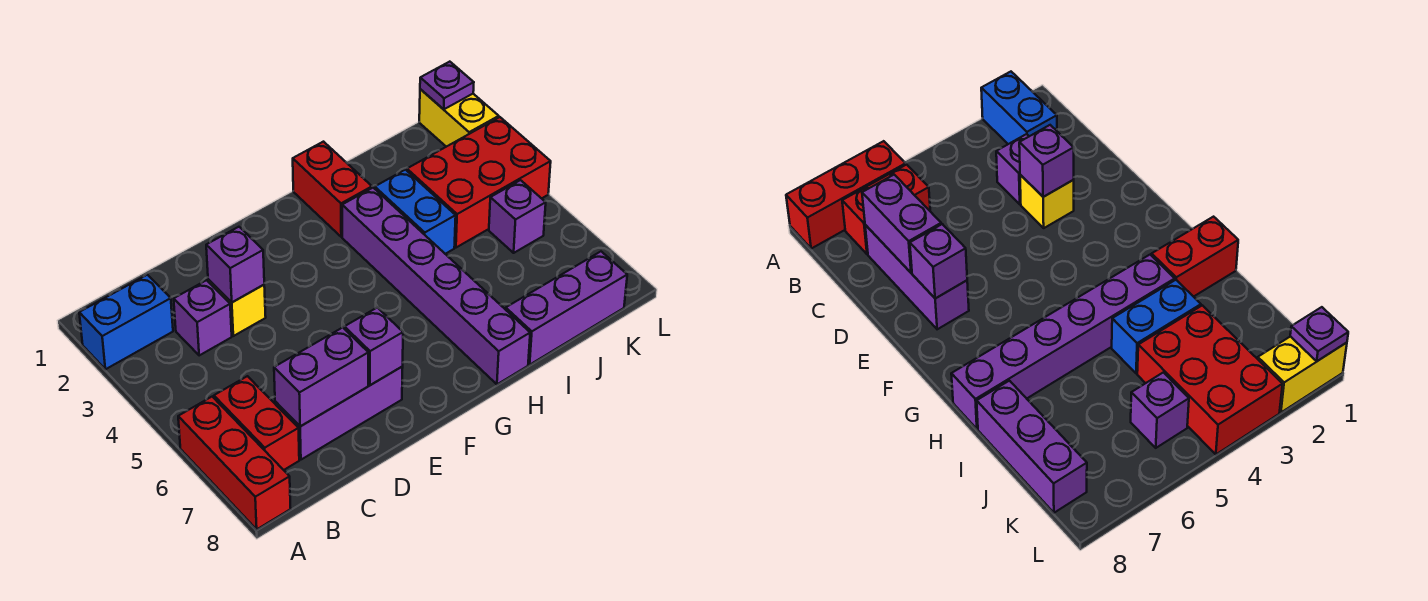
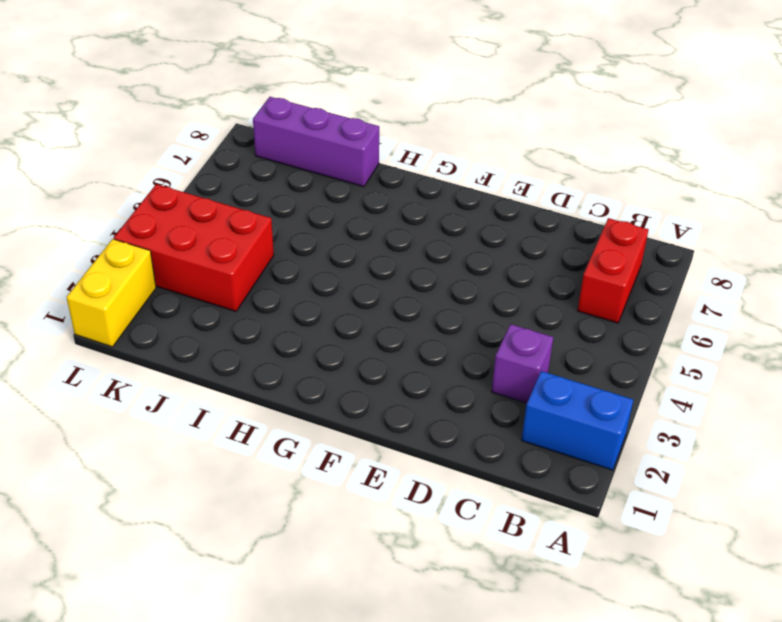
none -> red brick A6:A8 level 1
none -> purple brick C7:E7 level 1
none -> yellow brick D3 level 1

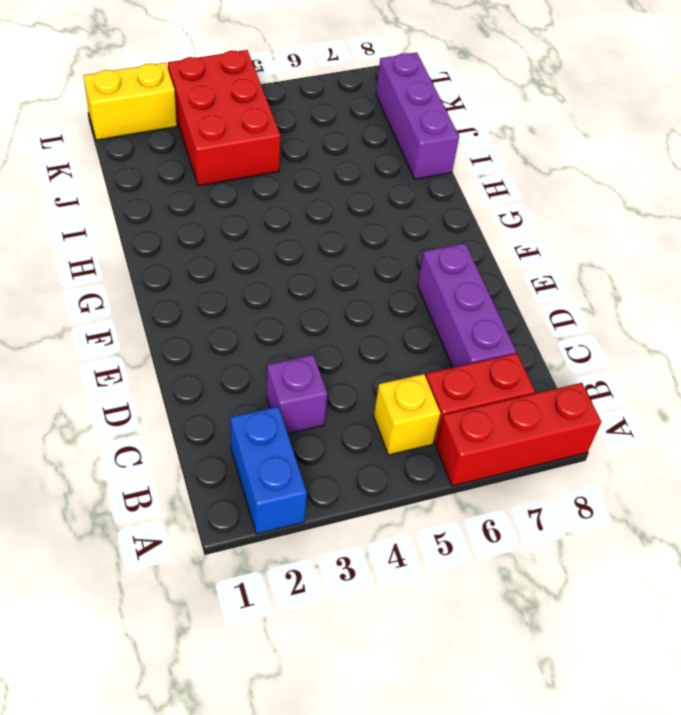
yellow brick B5 level 1 -> yellow brick D3 level 1
none -> red brick H1:H2 level 1
none -> purple brick H3:H8 level 1
none -> blue brick I3:I4 level 1

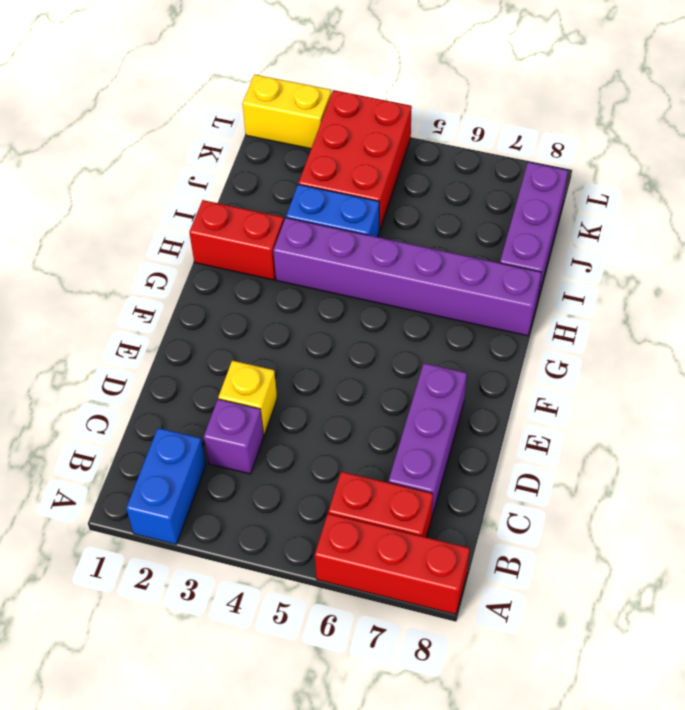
none -> purple brick K5 level 1
none -> purple brick C7:D7 level 2
none -> purple brick D3 level 2

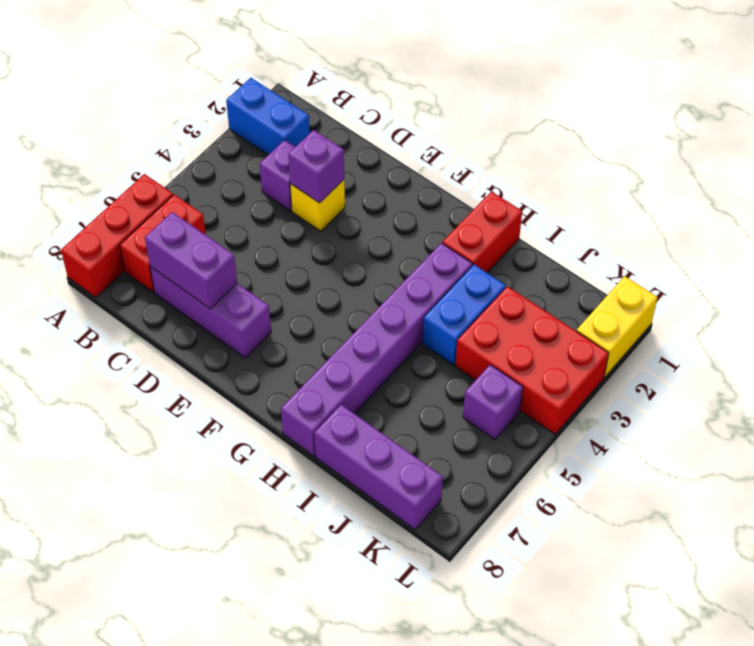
none -> purple brick E7 level 2
none -> purple plate L1 level 2

